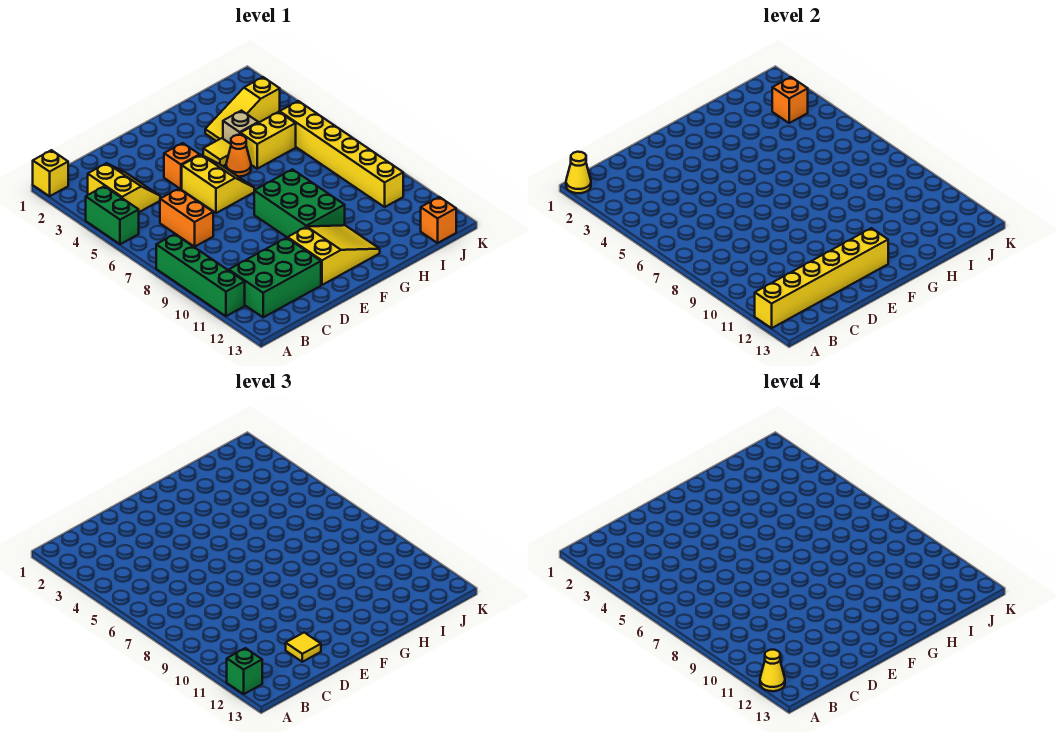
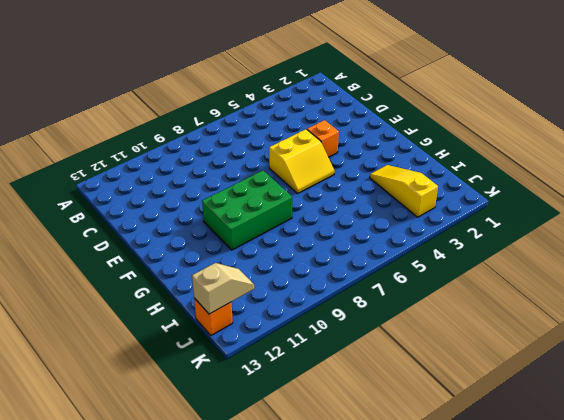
tan slope J12:J13 level 2 top 13 -> none
none -> yellow brick A1 level 1
none -> green brick A4:A5 level 1
none -> green brick A8:A11 level 1

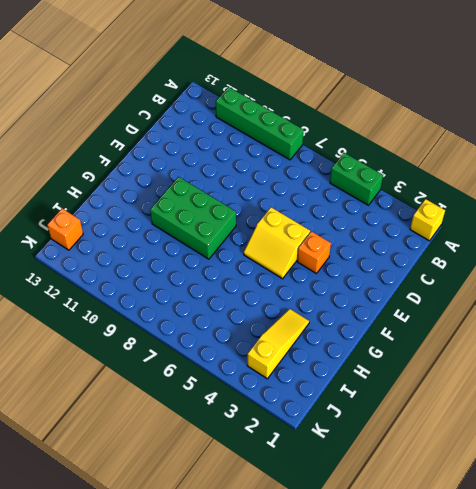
none -> yellow slope B3:C4 level 1 top B
none -> green brick B11:D12 level 1
none -> orange brick C6:C7 level 1

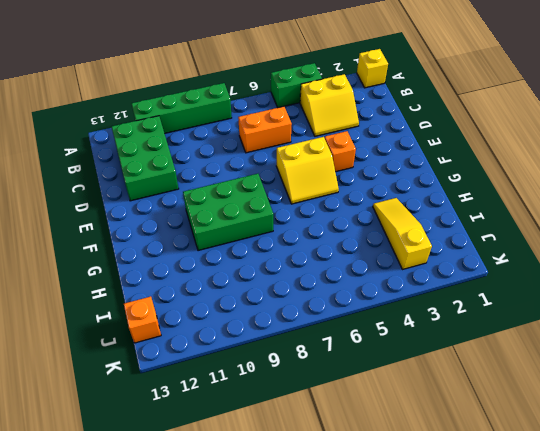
none -> yellow slope E11:G12 level 1 top E
none -> yellow tile G4 level 1
none -> orange cone G5 level 1

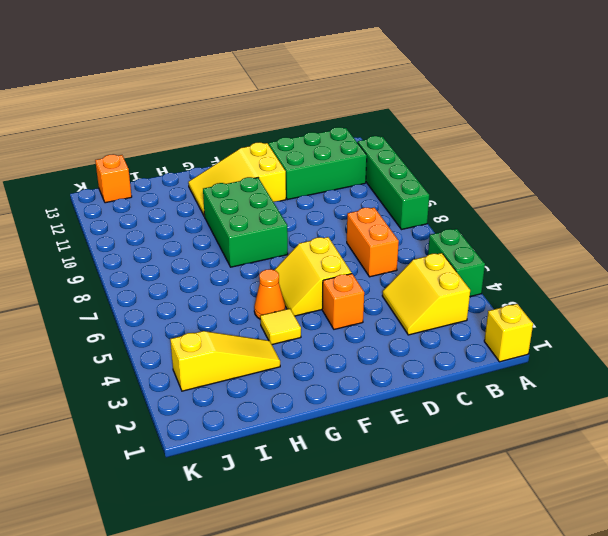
none -> tan brick H4 level 1
none -> yellow brick H5:I5 level 1
none -> yellow brick J5:J10 level 1

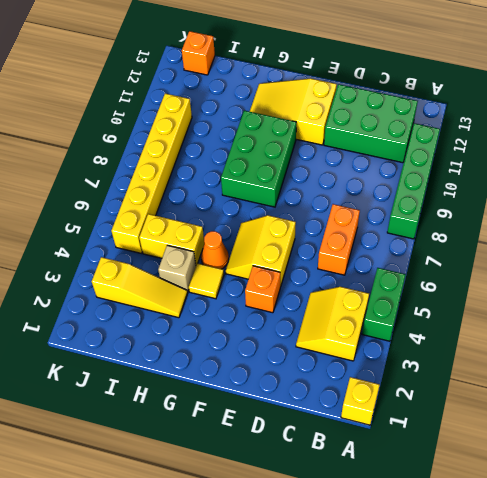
none -> yellow cone A1 level 2
none -> yellow brick A12:F12 level 2
none -> orange brick J3 level 2

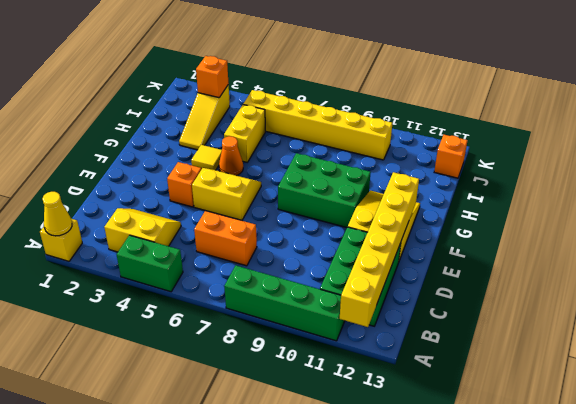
none -> tan brick H4 level 1
none -> green brick A12 level 3
none -> yellow tile D12 level 3

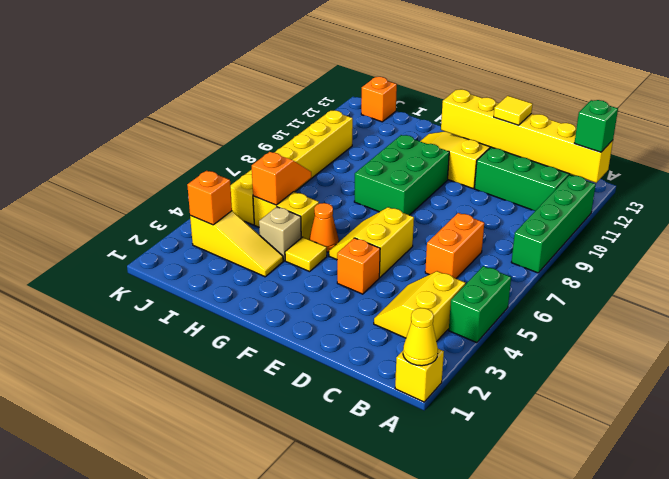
orange slope I5:I6 level 2 top 5 -> none
none -> yellow cone A12 level 4

